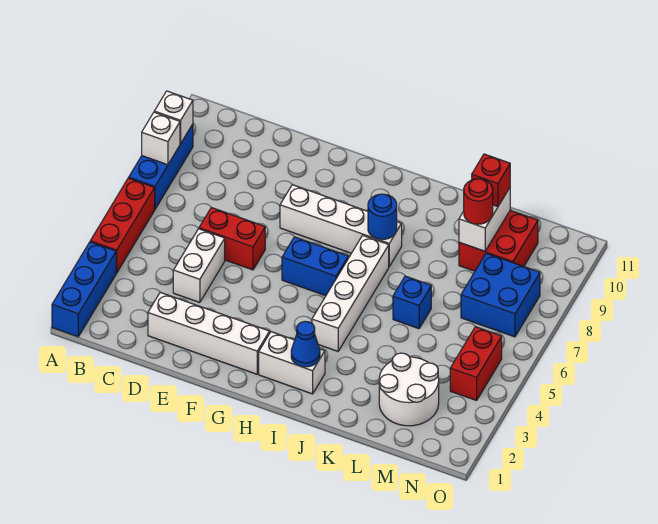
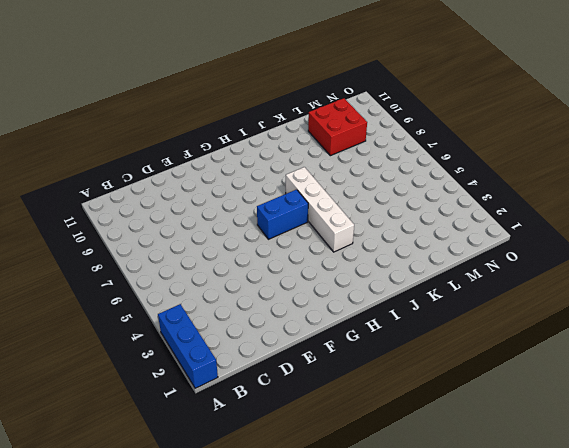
none -> red brick A4:A6 level 1
none -> blue brick A7:A9 level 1
none -> white brick D2:G2 level 1

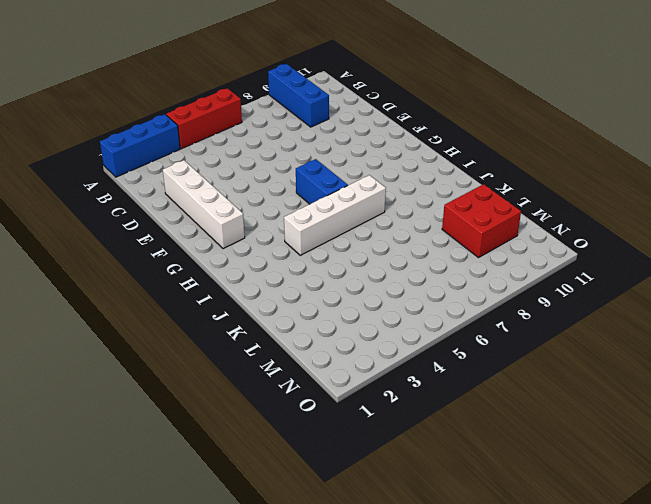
blue brick A9:C9 level 1 -> blue brick A7:A9 level 1
none -> white brick D4:D5 level 1
none -> red brick D6:E6 level 1
none -> white brick F8:I8 level 1

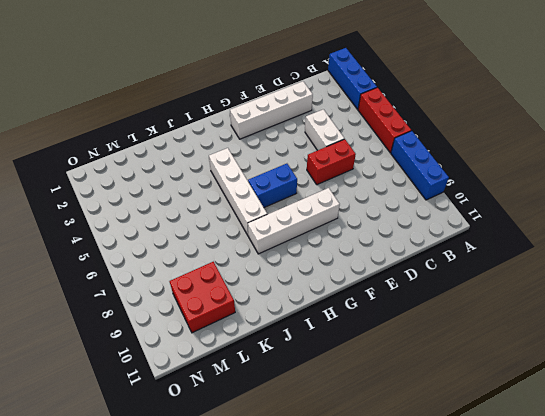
none -> white brick H2:I2 level 1
none -> blue brick K6 level 1
none -> white round brick L2:M3 level 1

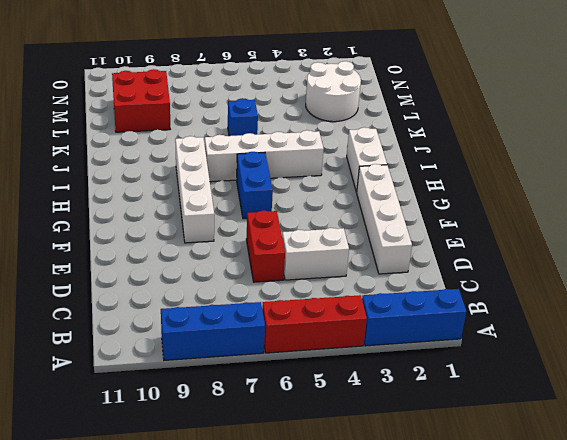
none -> blue brick M7:N8 level 1
none -> red brick N4:N5 level 1
none -> white brick A8 level 2

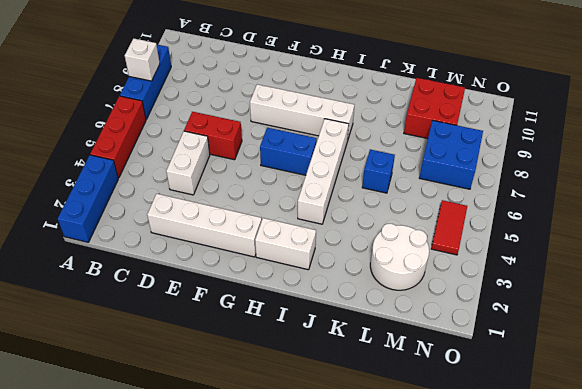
red tile N4:N5 level 1 -> red brick N4:N5 level 1
none -> white brick A9 level 2
none -> blue cone I2 level 2
none -> blue round brick I8 level 2

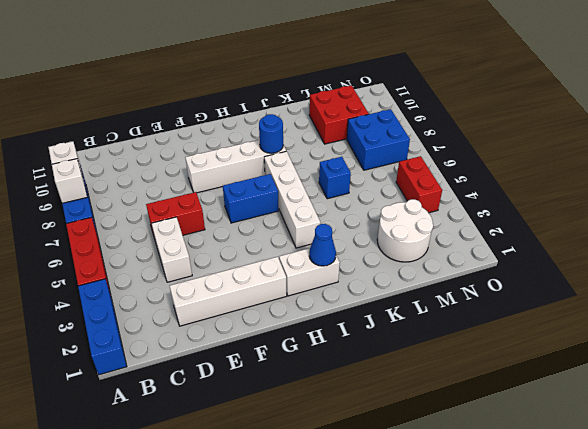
none -> white brick L9:L10 level 2
none -> red round brick L9 level 3
none -> red brick L10 level 3

